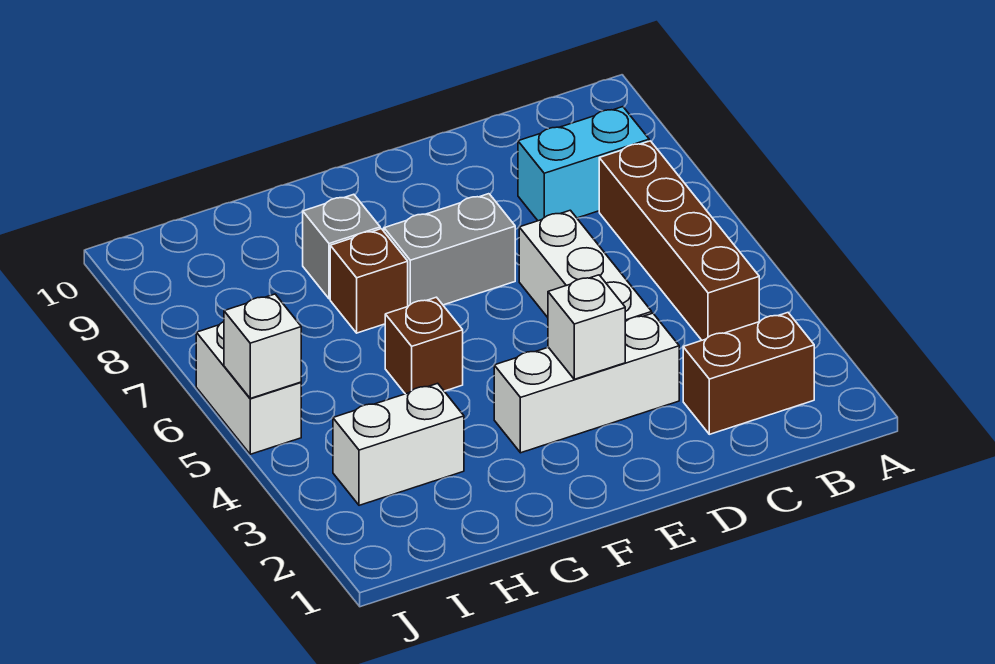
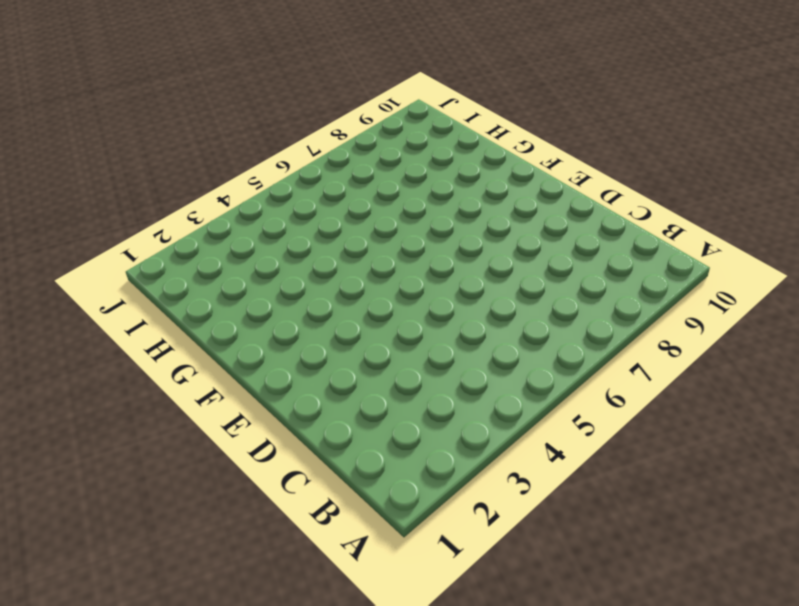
none -> brown brick B2:C2 level 1
none -> brown brick B4:B7 level 1
none -> cyan brick B8:C8 level 1

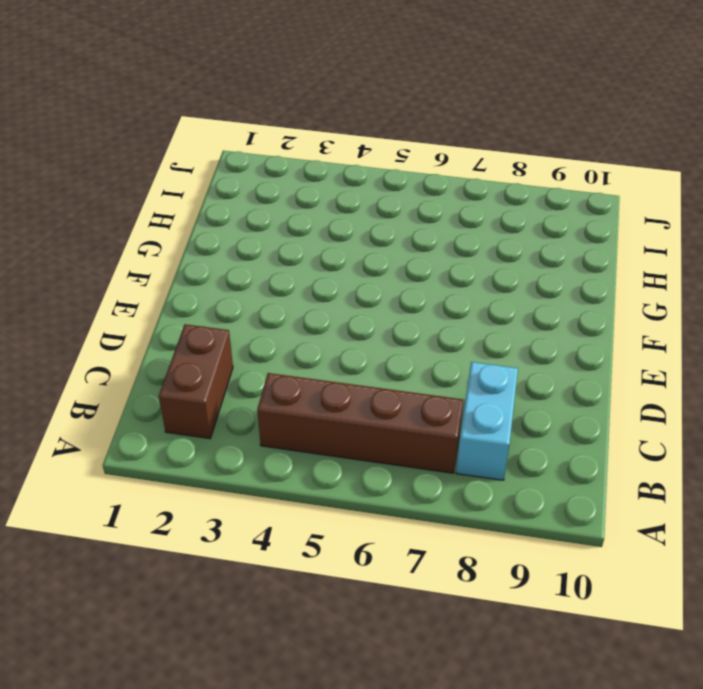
none -> white brick D3:F3 level 1
none -> white brick D4:D6 level 1
none -> grey brick E7:F7 level 1

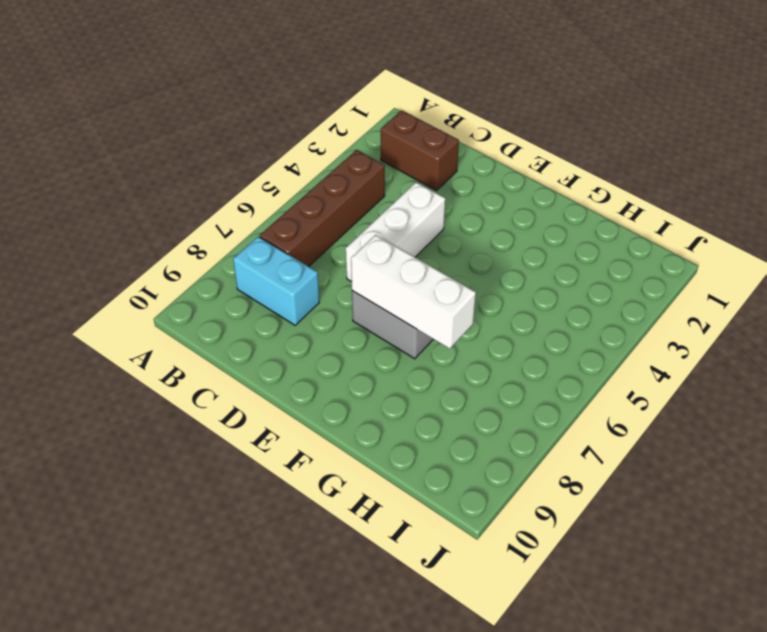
white brick E7:G7 level 2 -> white brick D3:F3 level 1
none -> brown brick G5 level 1
none -> brown brick G7 level 1
none -> grey brick G8 level 1

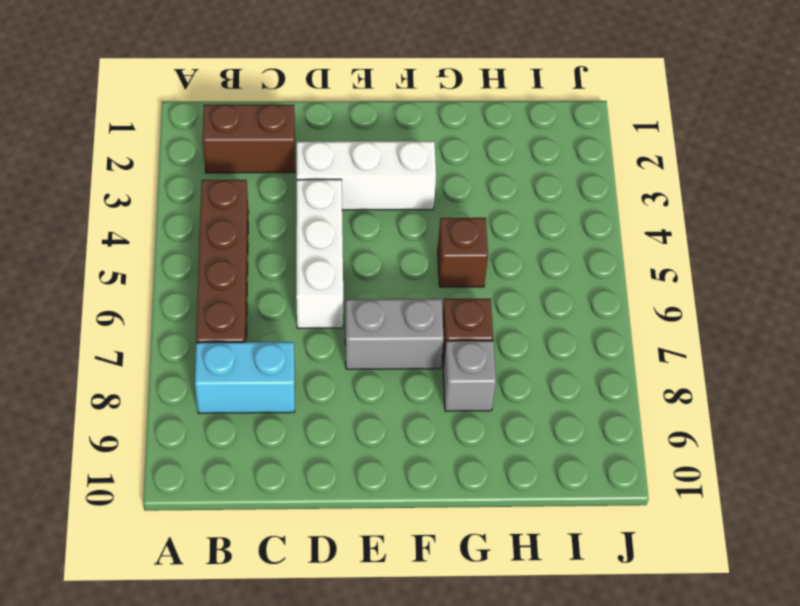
none -> white brick H3:I3 level 1
none -> white brick J5:J6 level 1
none -> white brick E3 level 2

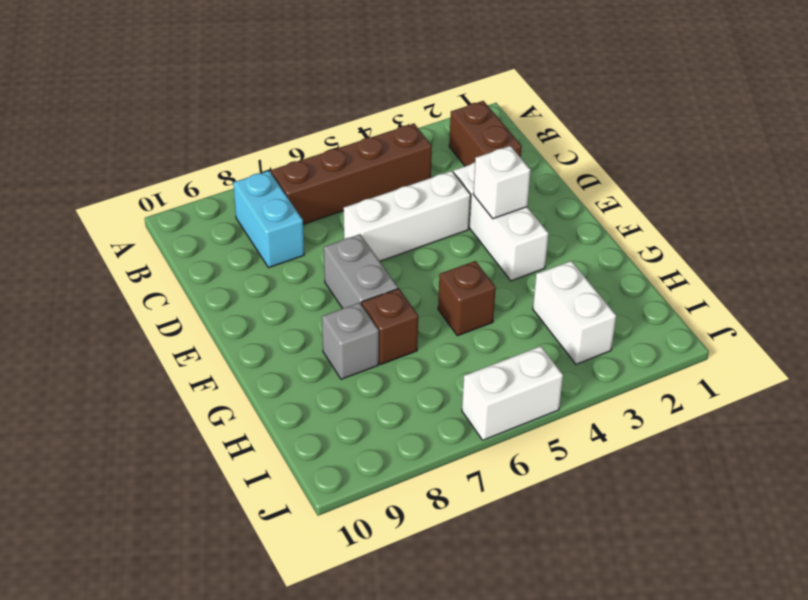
none -> white brick J5 level 2

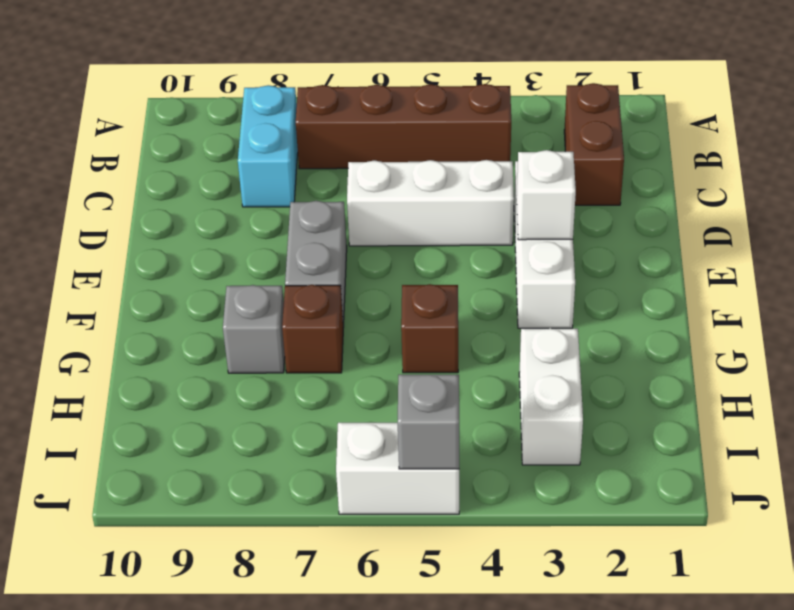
grey brick J5 level 2 -> white brick J5 level 2

